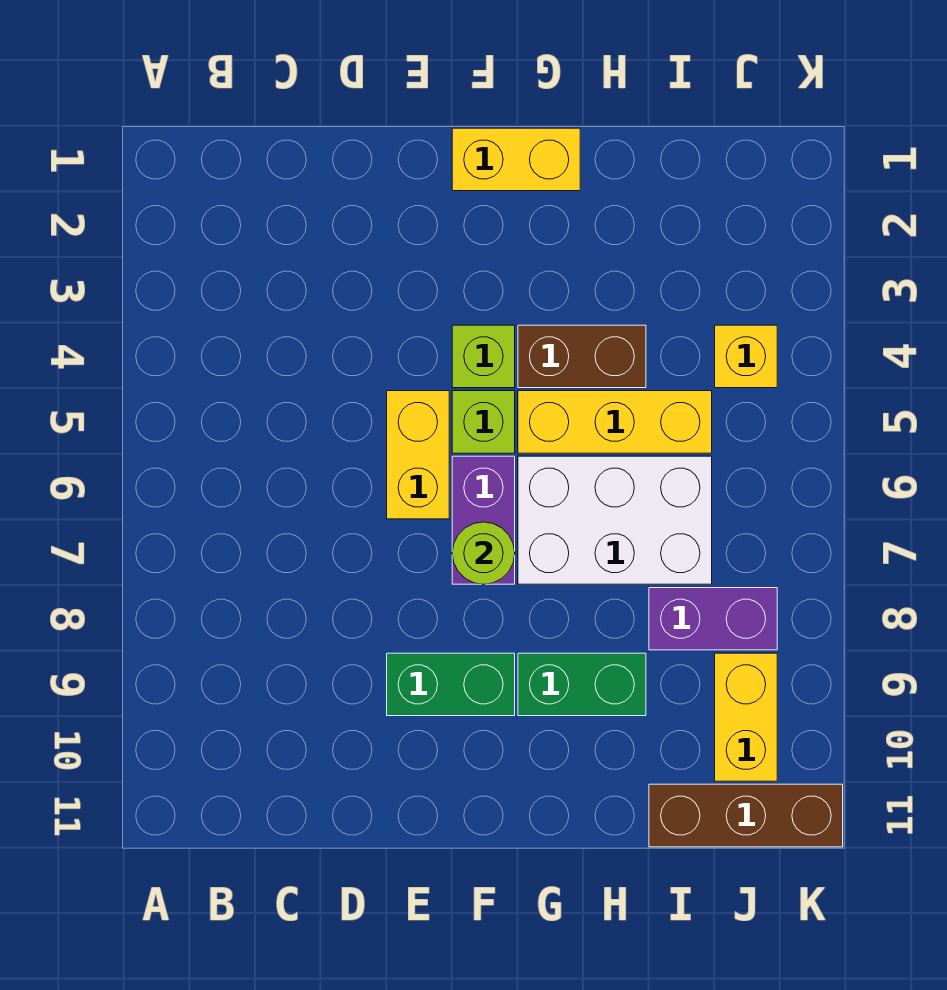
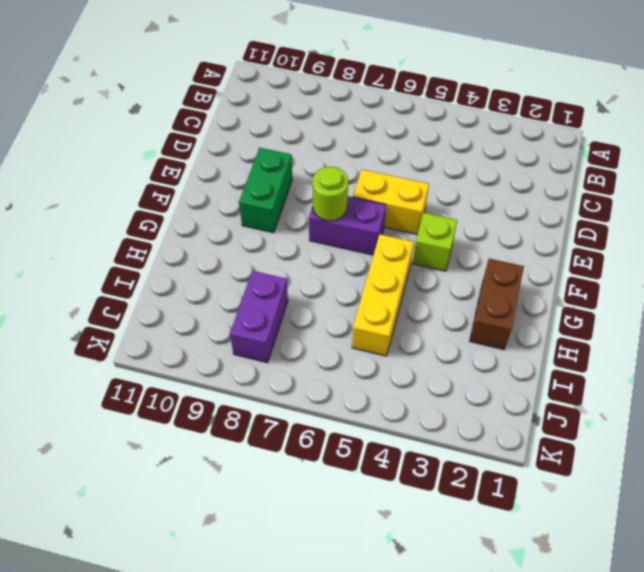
brown brick G2:H2 level 1 -> brown brick G4:H4 level 1
none -> yellow brick F1:G1 level 1
none -> lime brick F5 level 1
none -> white brick G6:I7 level 1

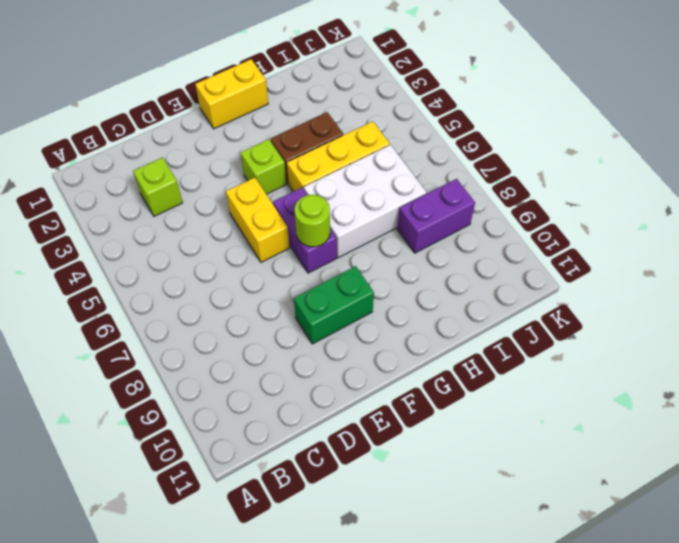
lime brick C3 level 1 -> lime brick F5 level 1
none -> green brick G9:H9 level 1
none -> brown brick I11:K11 level 1
none -> yellow brick J4 level 1

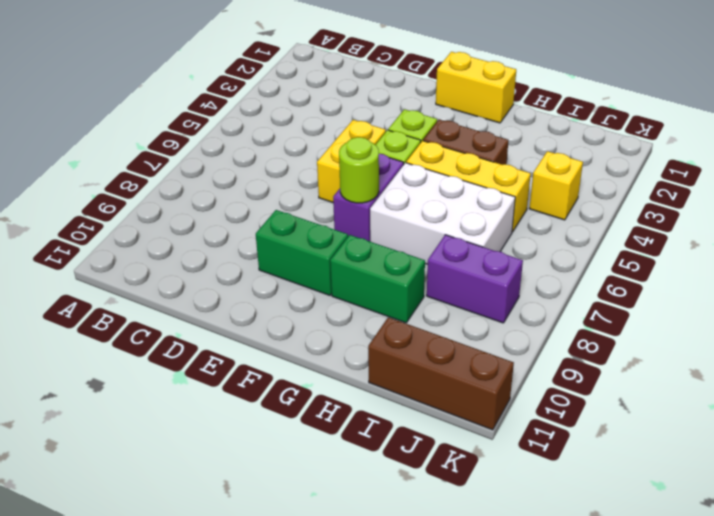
none -> yellow brick J9:J10 level 1

